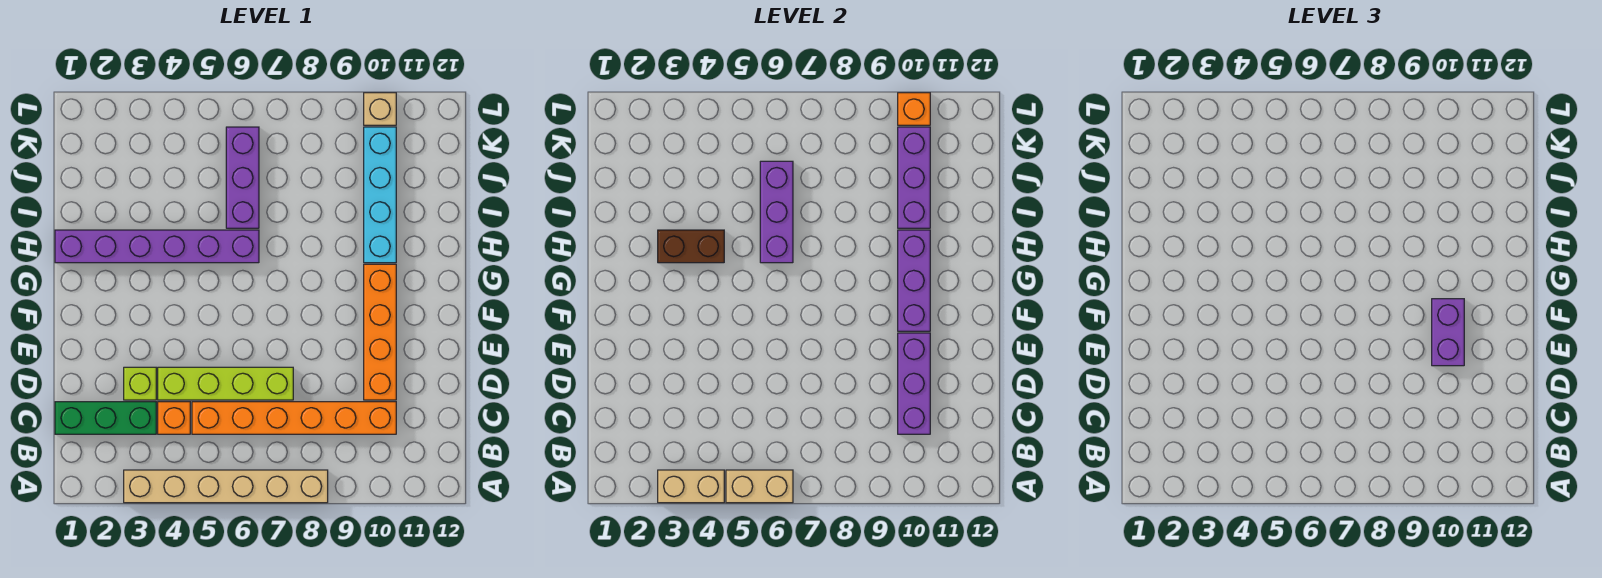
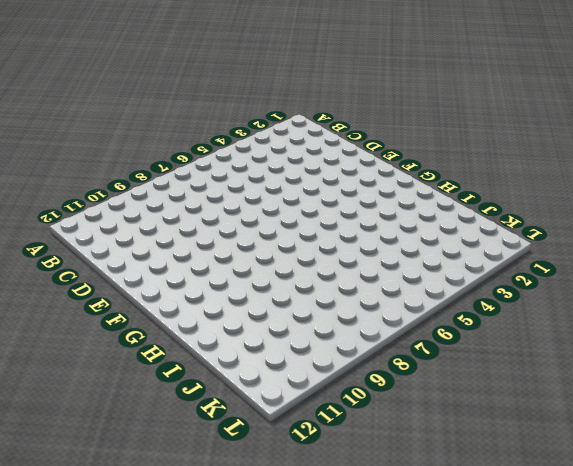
none -> tan brick A3:A8 level 1
none -> green brick C1:C3 level 1
none -> orange brick C4 level 1

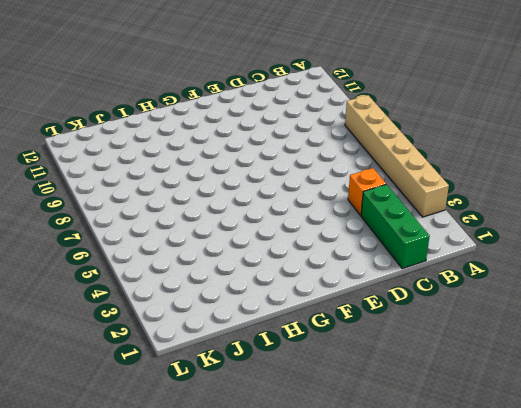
none -> orange brick C5:C10 level 1
none -> lime brick D3 level 1
none -> lime brick D4:D7 level 1

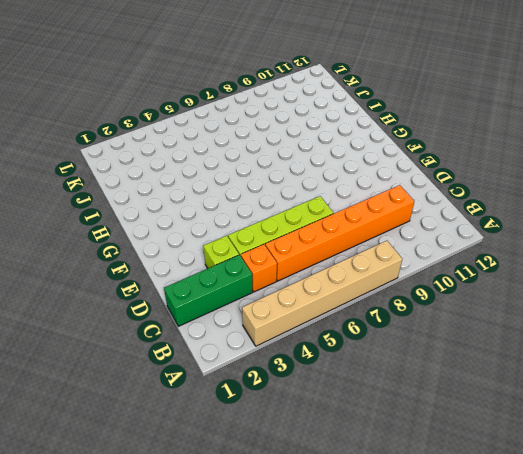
none -> orange brick D10:G10 level 1
none -> purple brick H1:H6 level 1
none -> cyan brick H10:K10 level 1

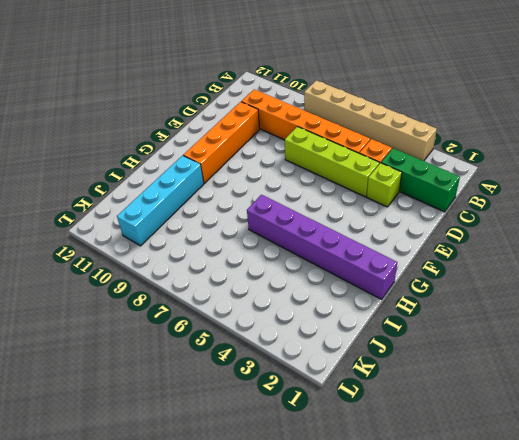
none -> purple brick I6:K6 level 1
none -> tan brick L10 level 1
none -> tan brick A3:A4 level 2

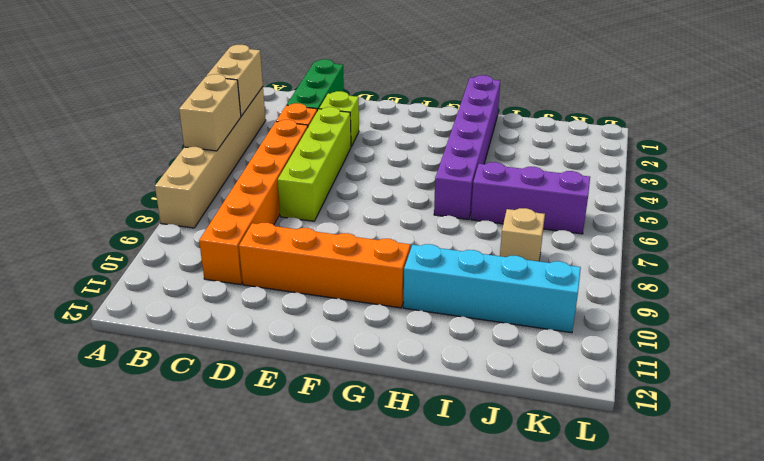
tan brick J8 level 1 -> tan brick L10 level 1
none -> purple brick C10:E10 level 2
none -> purple brick F10:H10 level 2
none -> brown brick H3:H4 level 2

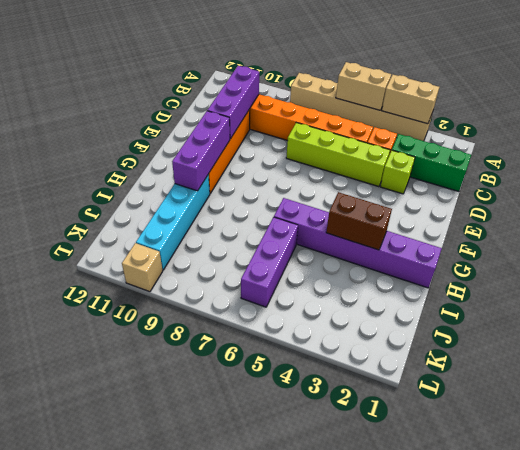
none -> purple brick H6:J6 level 2
none -> purple brick I10:K10 level 2
none -> orange brick L10 level 2

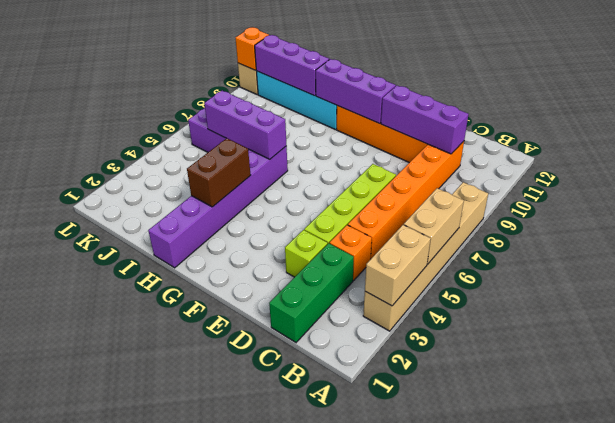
none -> purple brick E10:F10 level 3

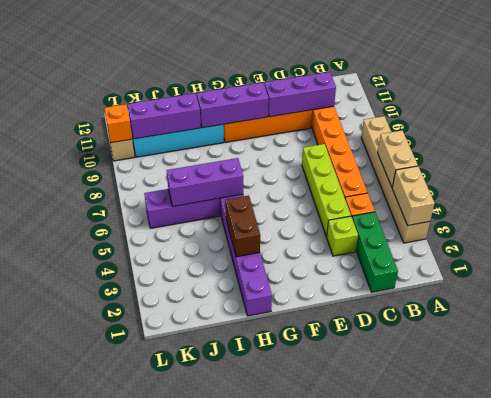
none -> purple brick E10:F10 level 3

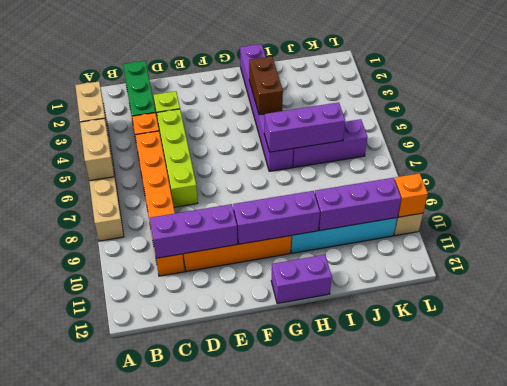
purple brick G12:H12 level 1 -> purple brick E10:F10 level 3

